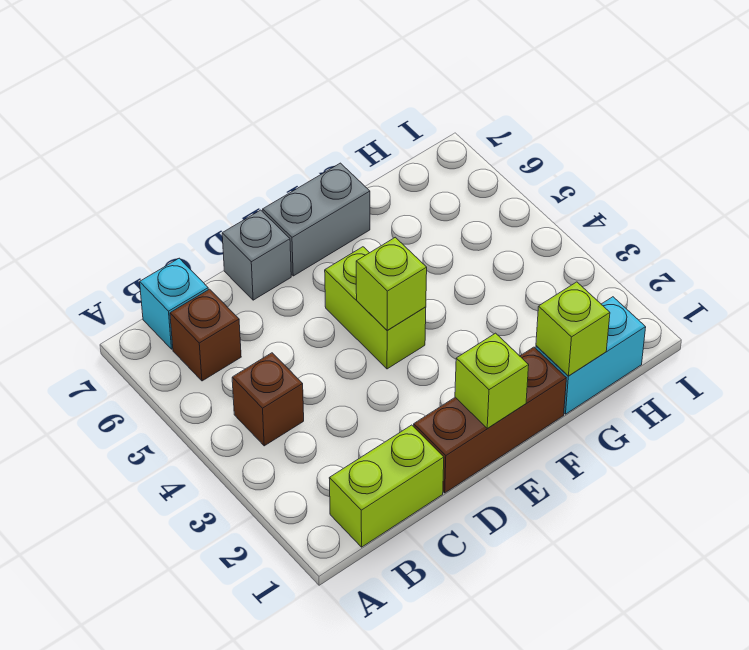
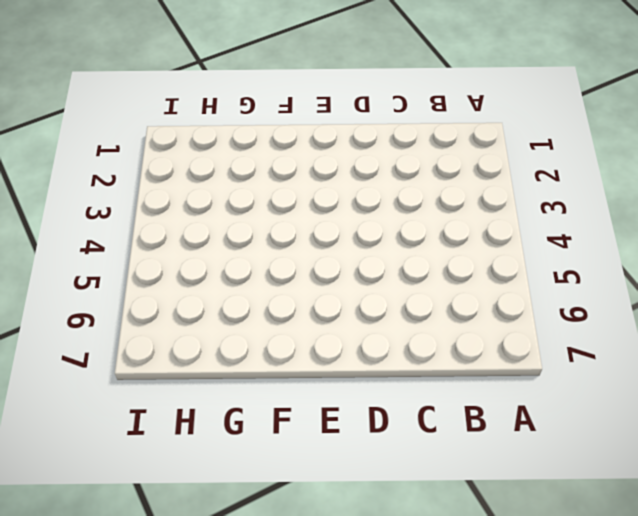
none -> lime brick B1:C1 level 1
none -> brown brick B4 level 1
none -> brown brick B6 level 1

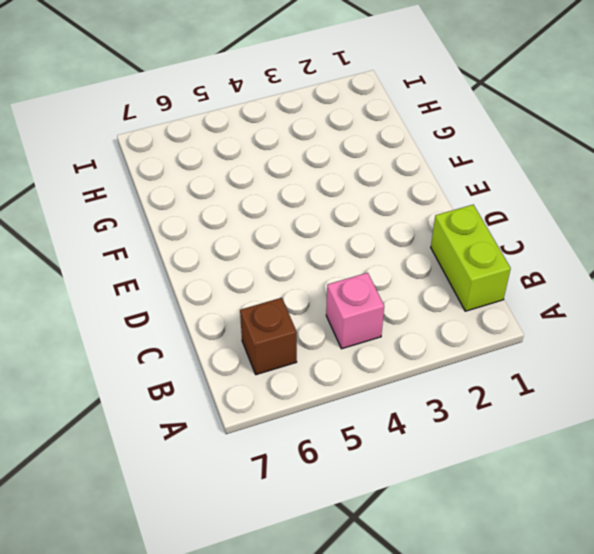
pink brick B4 level 1 -> brown brick B4 level 1
none -> cyan brick B7 level 1
none -> brown brick D1:F1 level 1
none -> grey brick D7 level 1

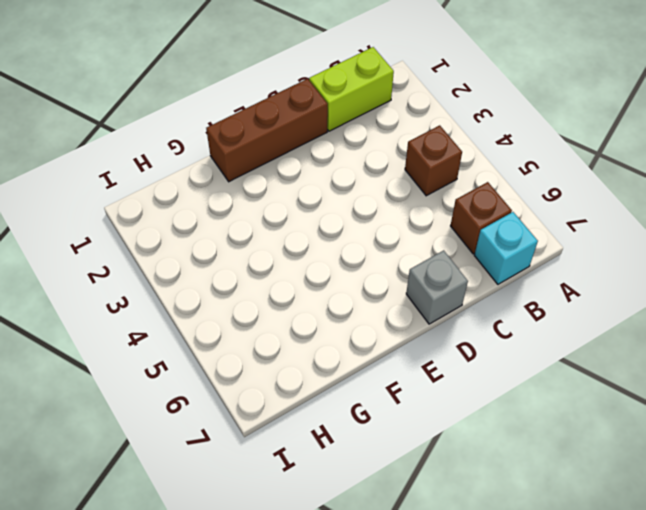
none -> lime brick E4:E5 level 1
none -> grey brick E7:F7 level 1
none -> cyan brick G1:H1 level 1

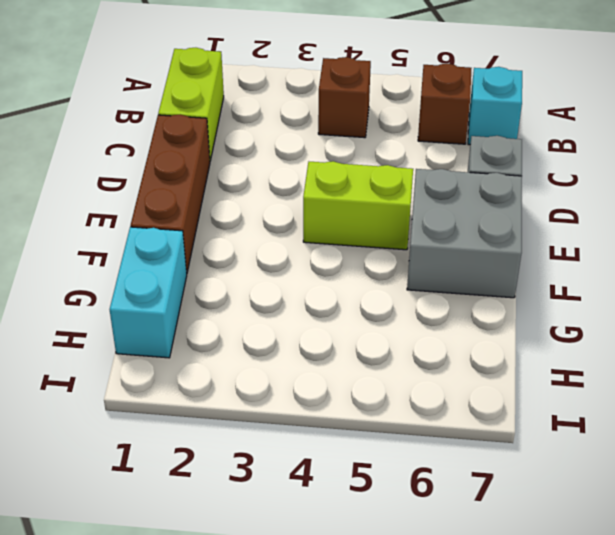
grey brick E6:F7 level 1 -> grey brick E7:F7 level 1
none -> lime brick E1 level 2
none -> lime brick E4 level 2
none -> lime brick G1 level 2

